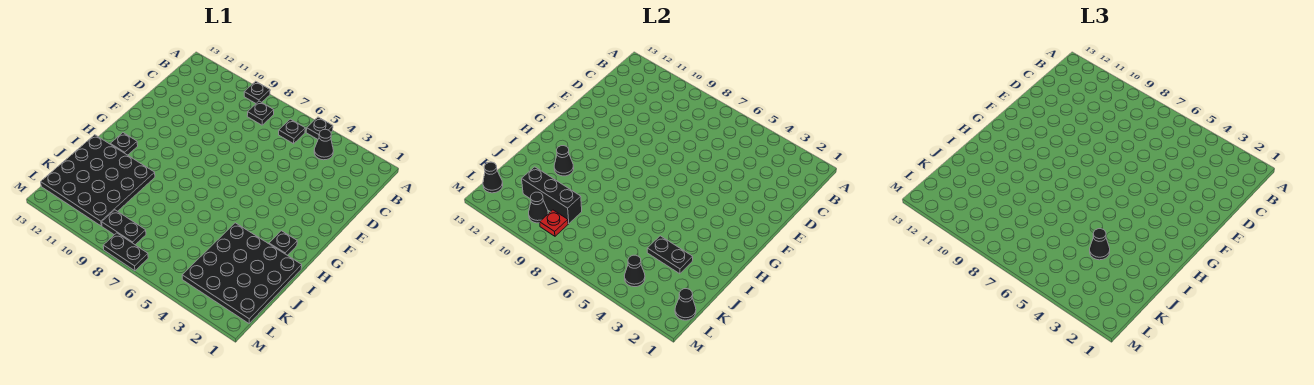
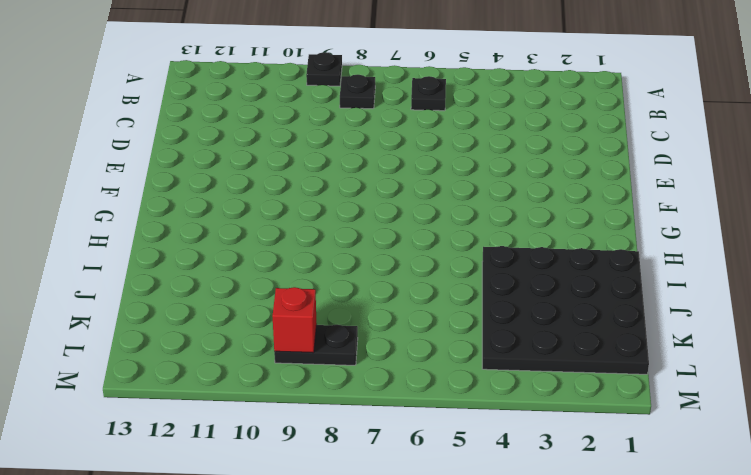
red brick L9 level 2 -> red plate L9 level 2
none -> black plate A5 level 1
none -> black cone B4 level 1
none -> black plate H2 level 1

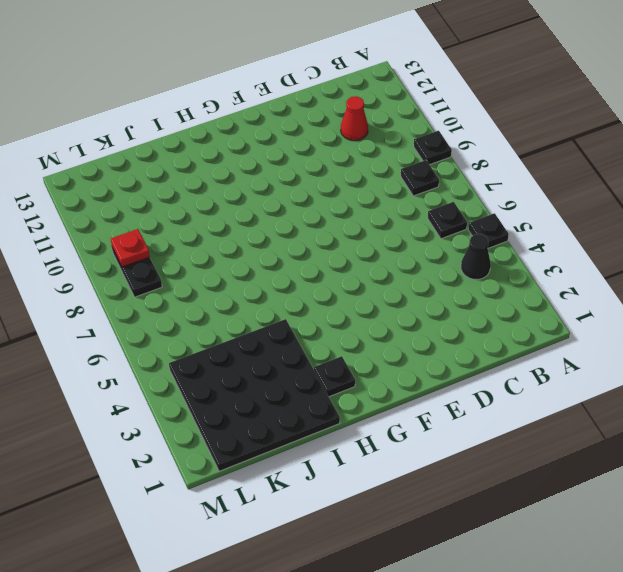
red cone C11 level 1 -> none
none -> black plate H12 level 1
none -> black plate I10:L13 level 1
none -> black plate M7:M8 level 1

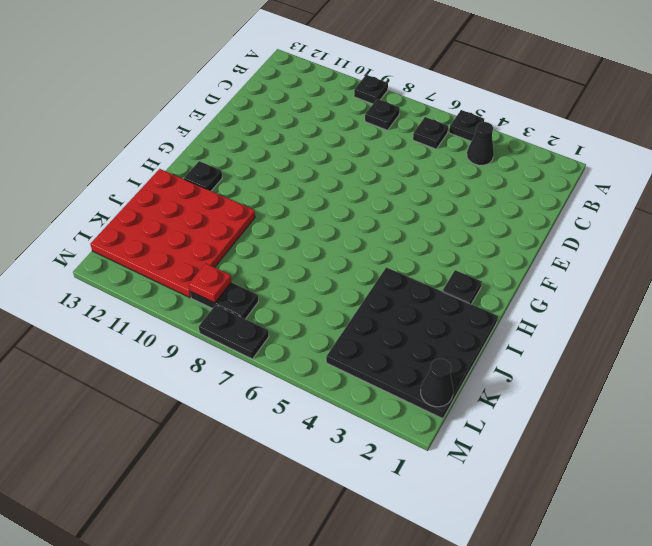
red plate I10:L13 level 1 -> black plate I10:L13 level 1
none -> black cone I11 level 2
none -> black plate J3:J4 level 2
none -> black brick K9:K11 level 2

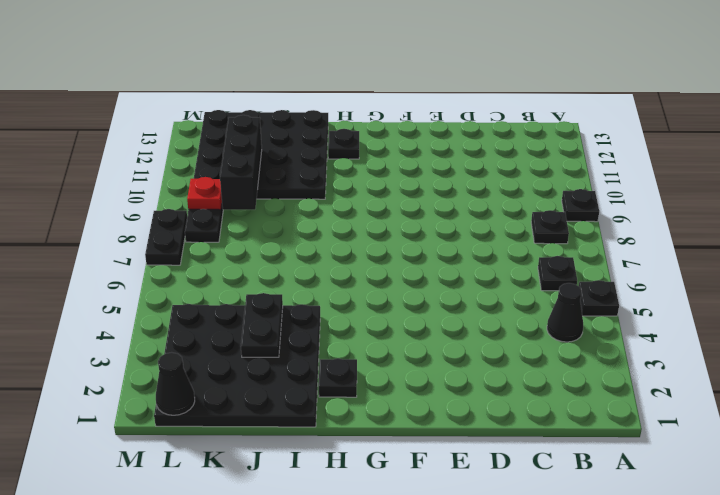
none -> black cone I11 level 2
none -> black cone L4 level 2
none -> black cone L10 level 2

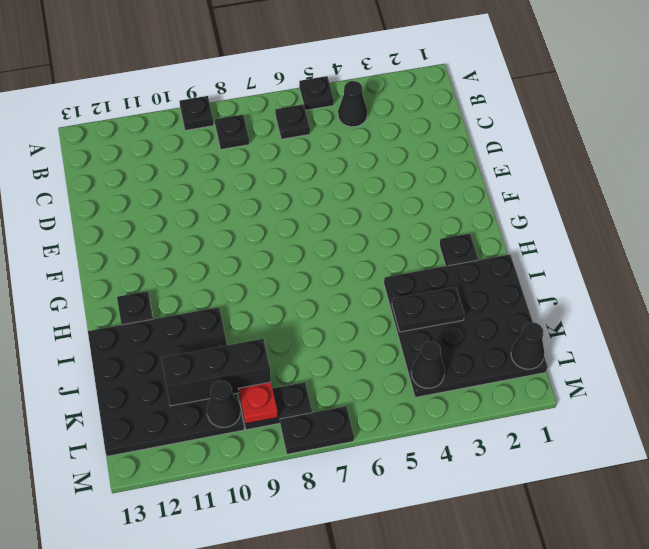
none -> black cone I11 level 2
none -> black cone L13 level 2
none -> black cone J4 level 3

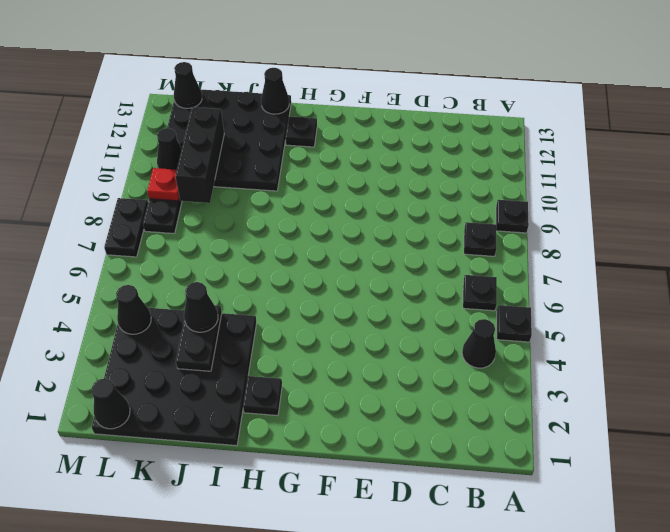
black cone I13 level 2 -> black cone I11 level 2

